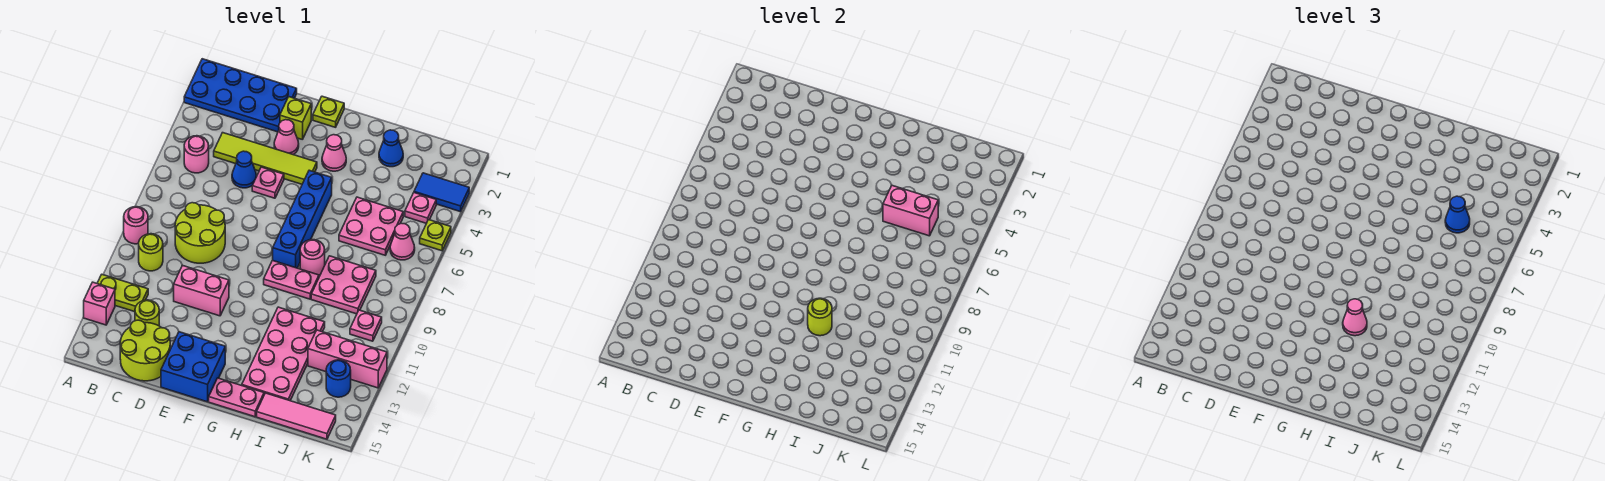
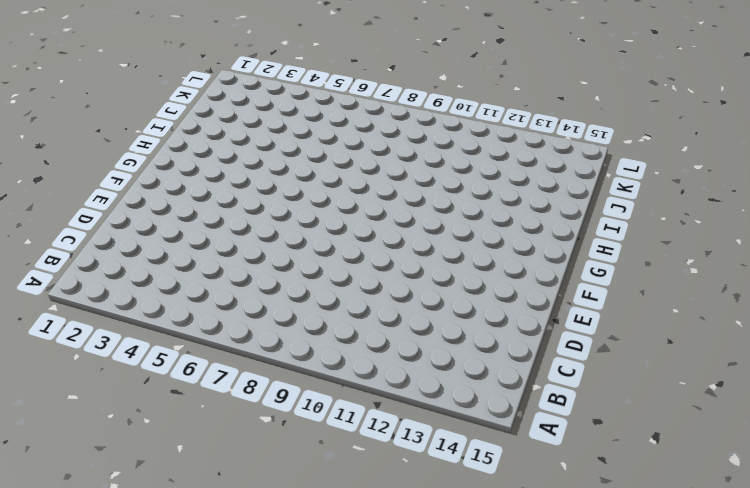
none -> blue plate A1:D2 level 1
none -> pink round brick A9 level 1
none -> lime plate A12:B12 level 1
none -> pink brick A13 level 1

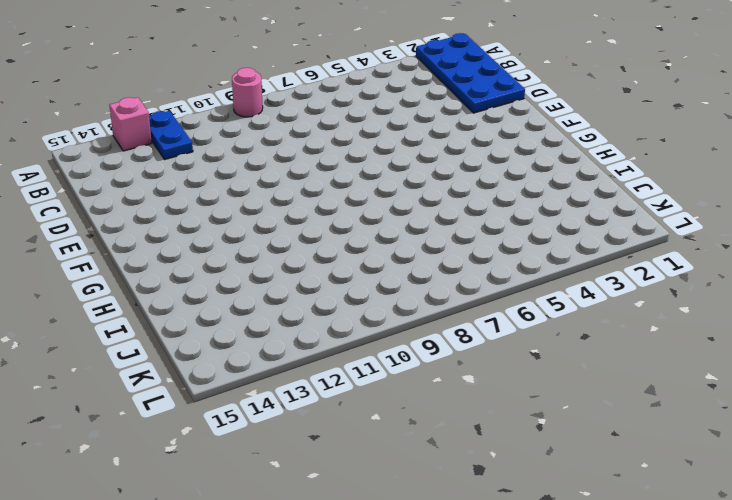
blue plate A12:B12 level 1 -> lime plate A12:B12 level 1
none -> pink round brick B5 level 1
none -> lime round brick B10 level 1
none -> lime tile C4:F4 level 1
none -> lime round brick C8:D9 level 1

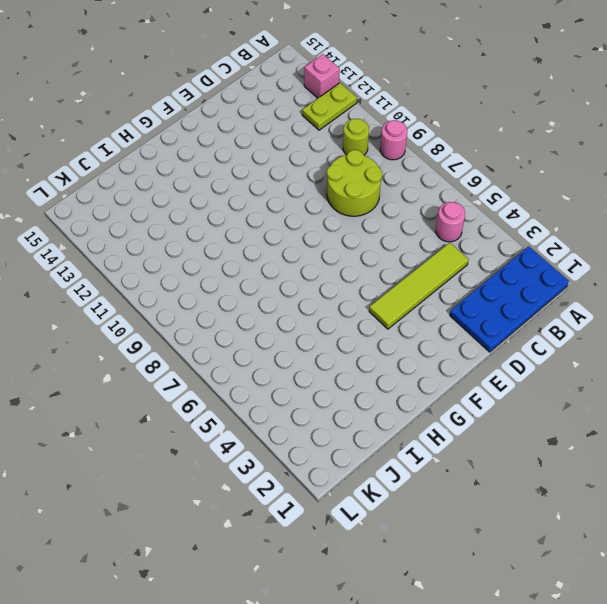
none -> lime round brick C13 level 1
none -> lime round brick C14:D15 level 1
none -> blue cone D5 level 1
none -> pink brick D11:E11 level 1

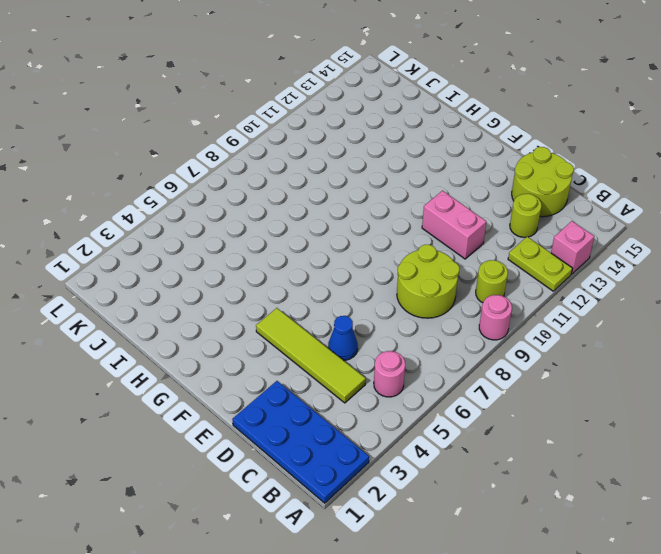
none -> lime brick E2 level 1
none -> pink cone E3 level 1
none -> pink plate E5 level 1
none -> blue brick E14:F15 level 1

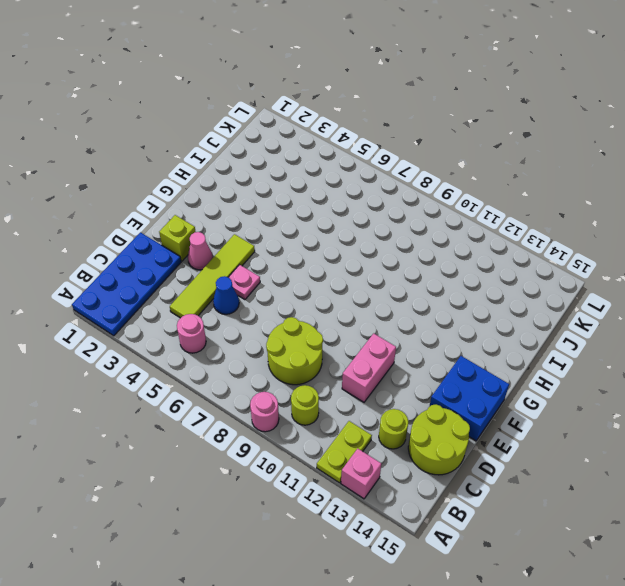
none -> lime plate F1 level 1
none -> pink cone G3 level 1
none -> blue brick G5:G8 level 1
none -> pink plate G9:H9 level 1

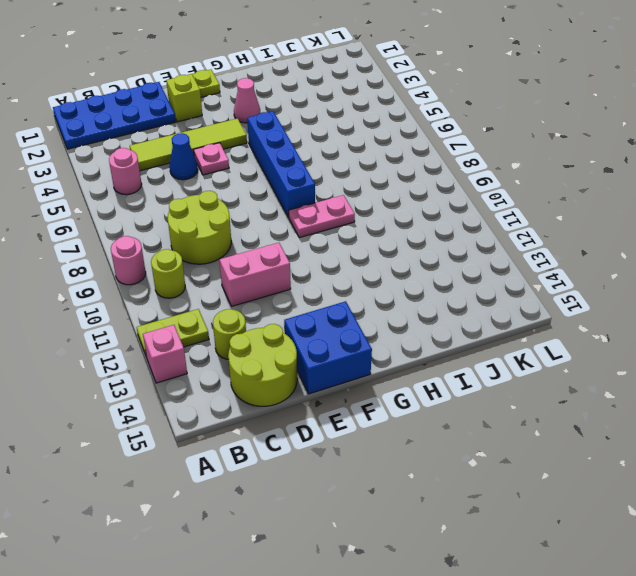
none -> pink cone E3 level 1
none -> pink plate G15:H15 level 1
none -> pink round brick H8 level 1
none -> pink plate H11:I14 level 1

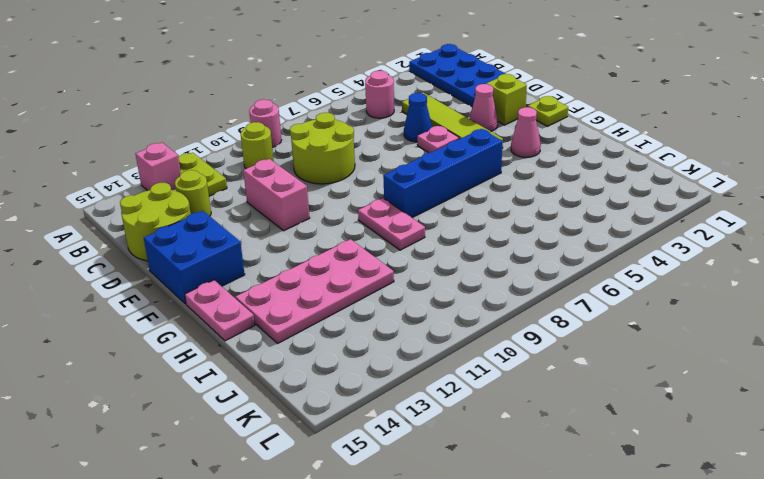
none -> pink round brick H8 level 1
none -> blue cone I2 level 1
none -> pink plate I5:J6 level 1
none -> pink plate I8:J9 level 1

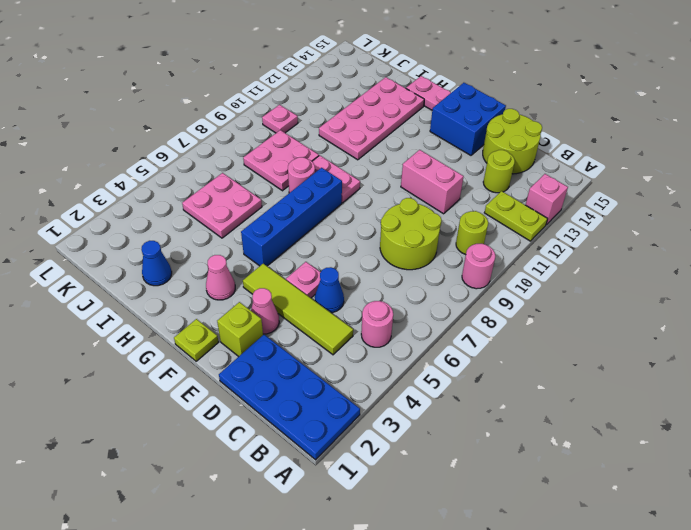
none -> pink tile I15:K15 level 1
none -> pink brick J12:L12 level 1
none -> blue tile K3:L3 level 1
none -> pink plate K4 level 1

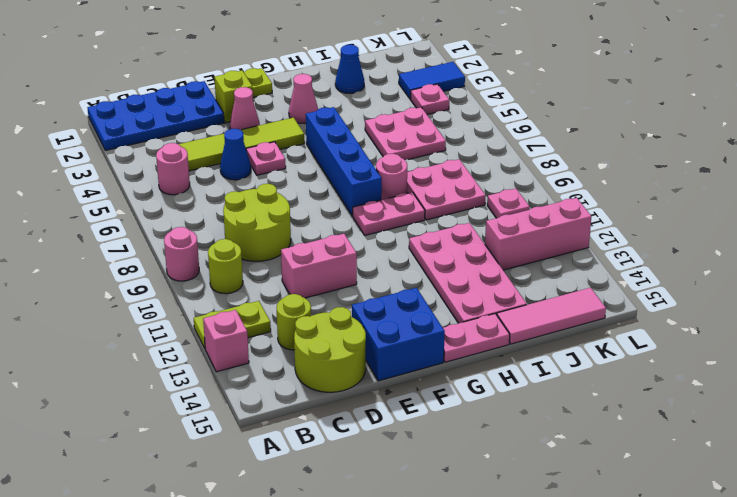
none -> pink cone K6 level 1
none -> blue round brick K13 level 1
none -> lime plate L5 level 1
none -> lime round brick H11 level 2

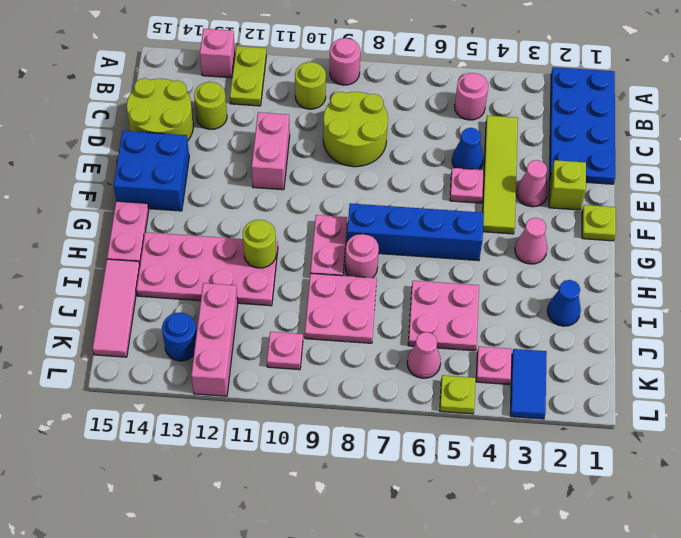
none -> pink brick I5:J5 level 2
none -> pink cone H11 level 3
none -> blue cone J5 level 3

